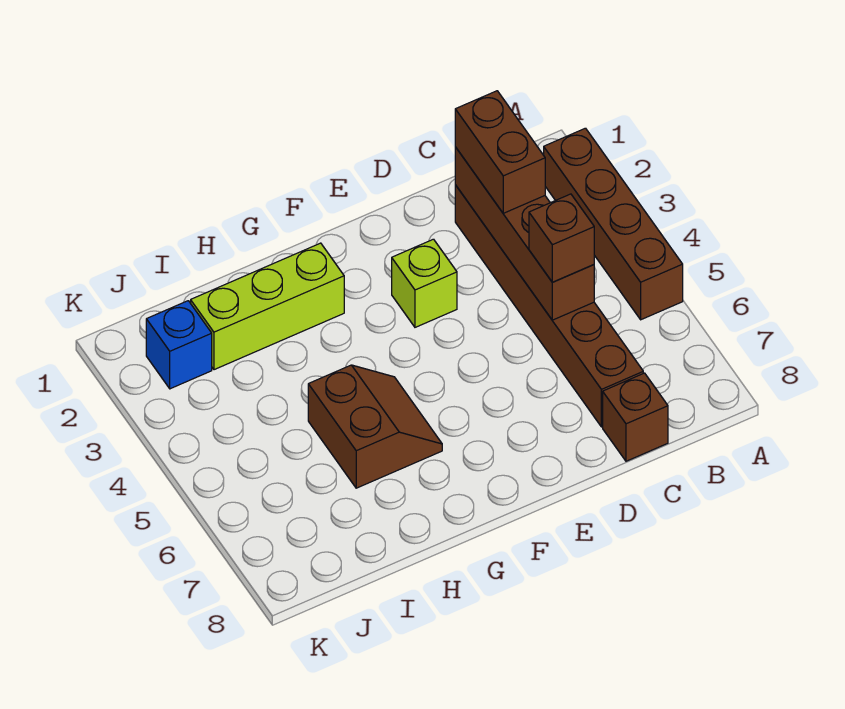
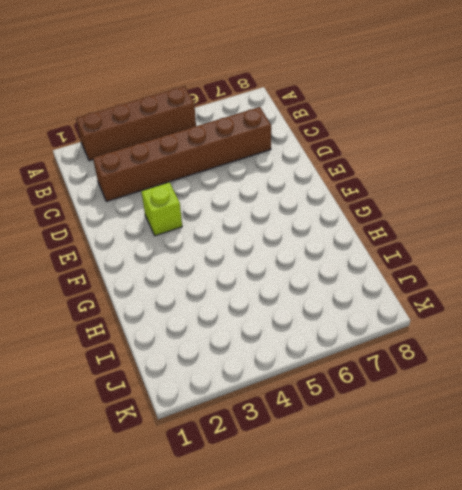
none -> brown brick C8 level 1
none -> lime brick G2:I2 level 1

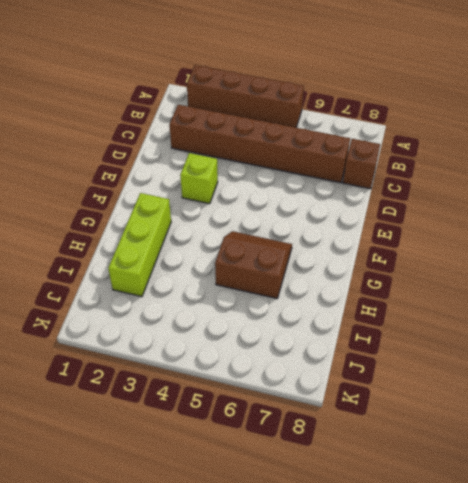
none -> blue brick J2 level 1
none -> brown brick C2:C5 level 2

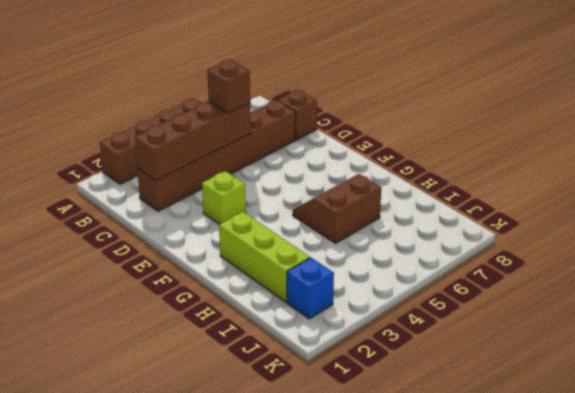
none -> brown brick C2:C3 level 3

